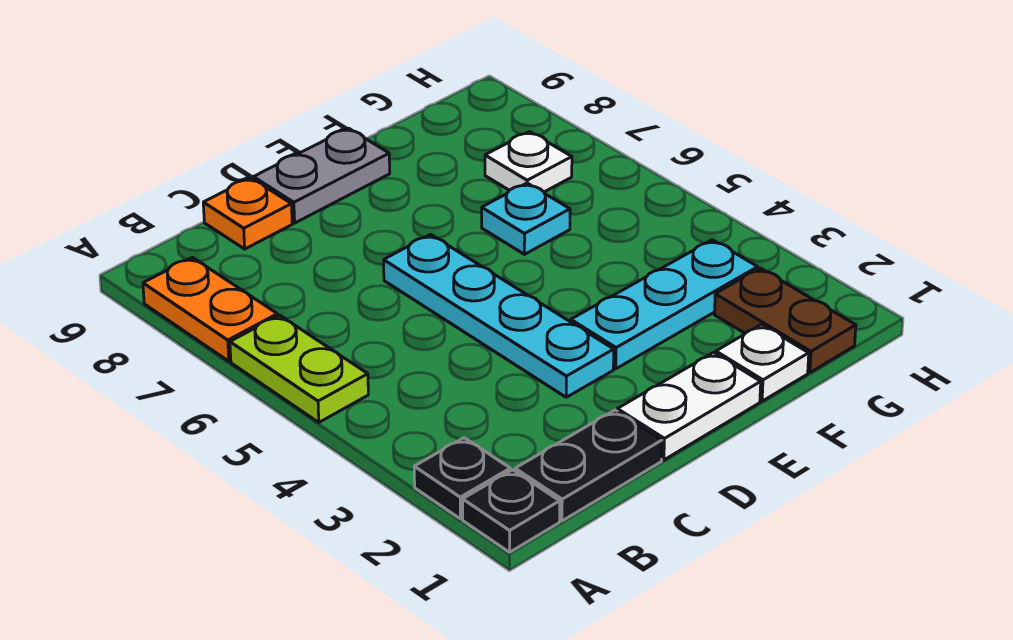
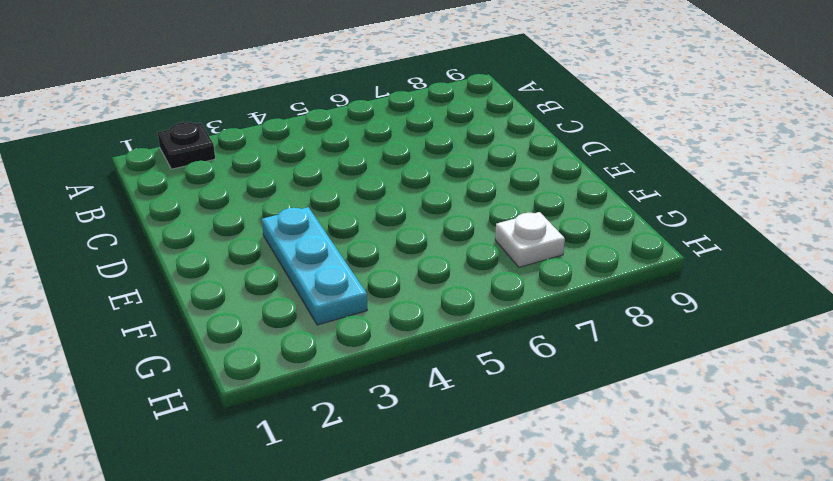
none -> black plate A1 level 1
none -> lime plate A5:A6 level 1
none -> orange plate A7:A8 level 1

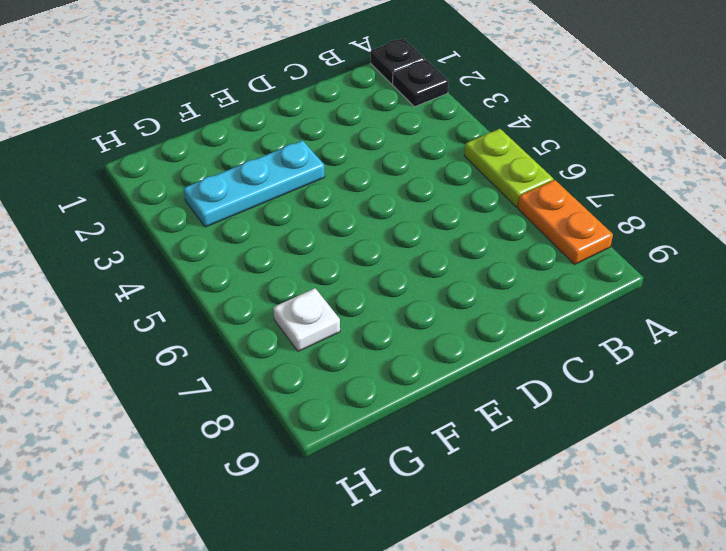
none -> black plate B1:C1 level 1
none -> orange plate C9 level 1
none -> white plate D1:E1 level 1

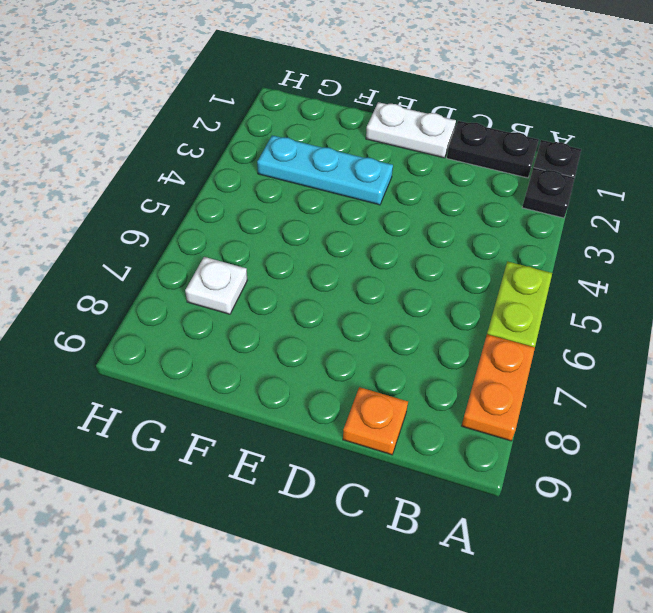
none -> cyan plate D3:D6 level 1
none -> grey plate D9:E9 level 1
none -> white plate F1 level 1

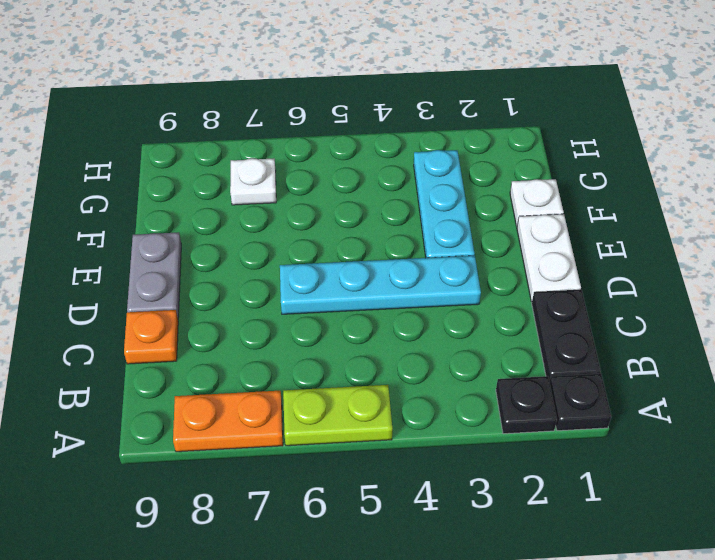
none -> cyan plate F6 level 1
none -> brown plate G1:G2 level 1

